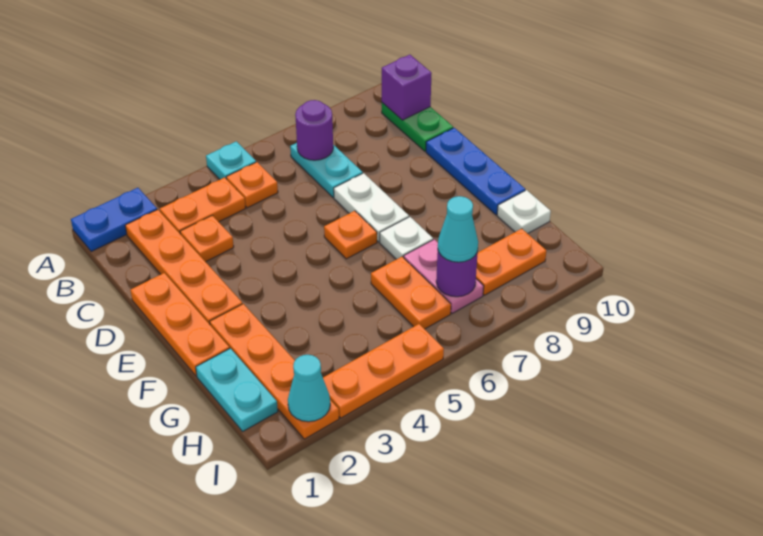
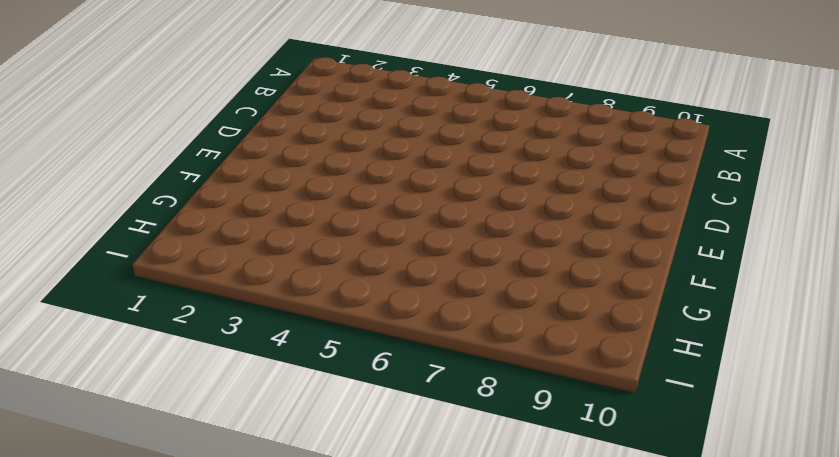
none -> blue plate A1:A2 level 1
none -> cyan plate A5 level 1
none -> orange plate B2:E2 level 1

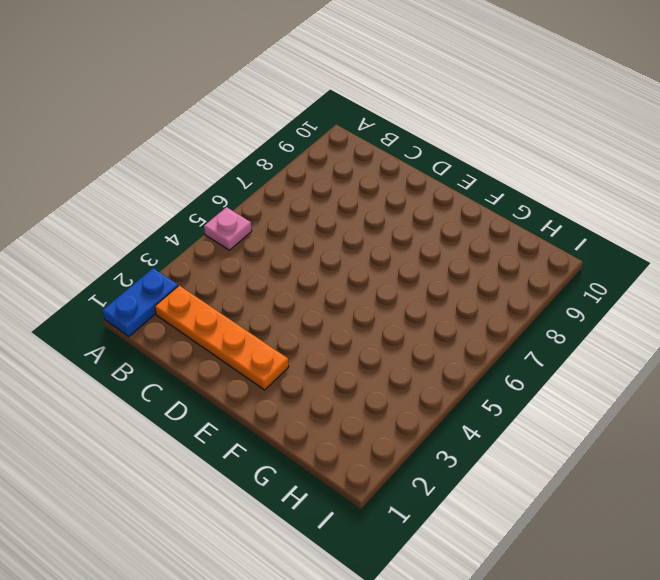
pink plate A5 level 1 -> cyan plate A5 level 1
none -> orange plate B3:B4 level 1
none -> orange plate B5 level 1
none -> cyan plate B7:C7 level 1

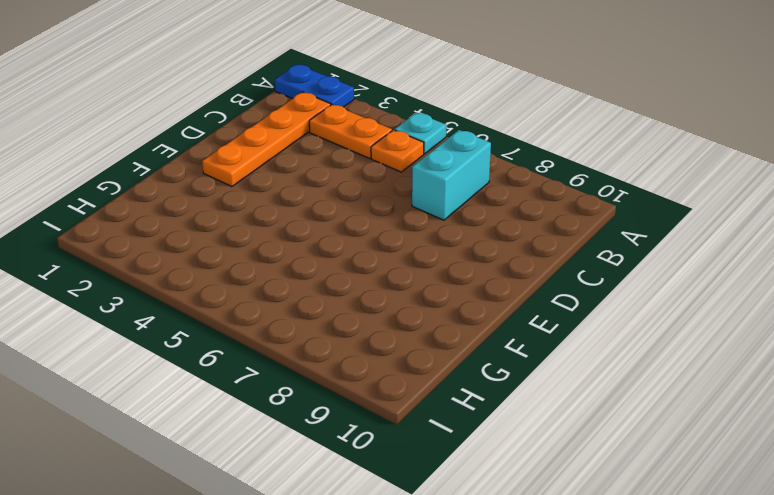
cyan brick B7:C7 level 1 -> cyan plate B7:C7 level 1
none -> green plate B10:C10 level 1
none -> orange plate C3 level 1
none -> orange plate D1:F1 level 1

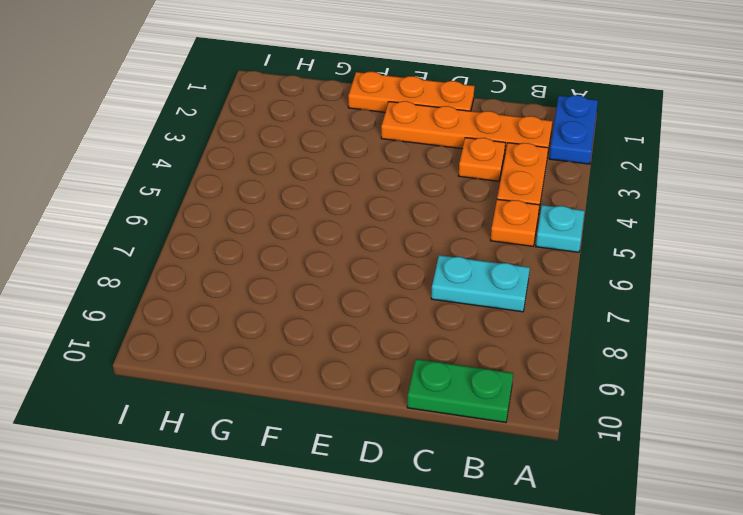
none -> white plate D7:E7 level 1
none -> blue plate D10:F10 level 1
none -> orange plate E6 level 1

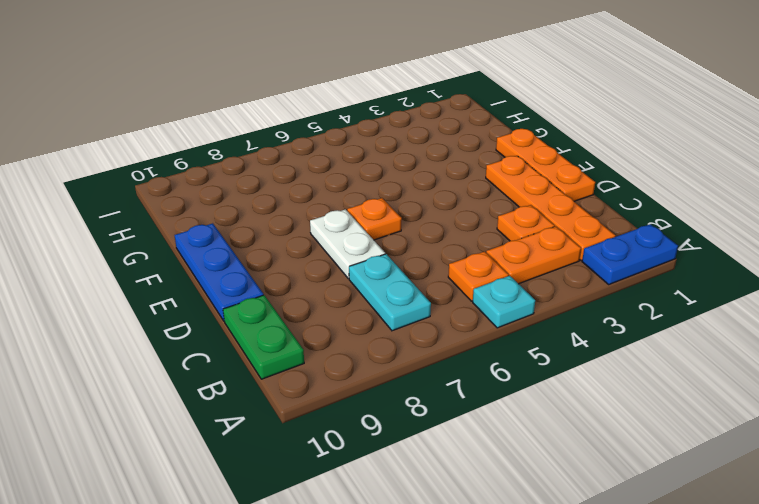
none -> orange plate F2:I2 level 1
none -> white plate F7 level 1
none -> cyan plate G1:H1 level 1

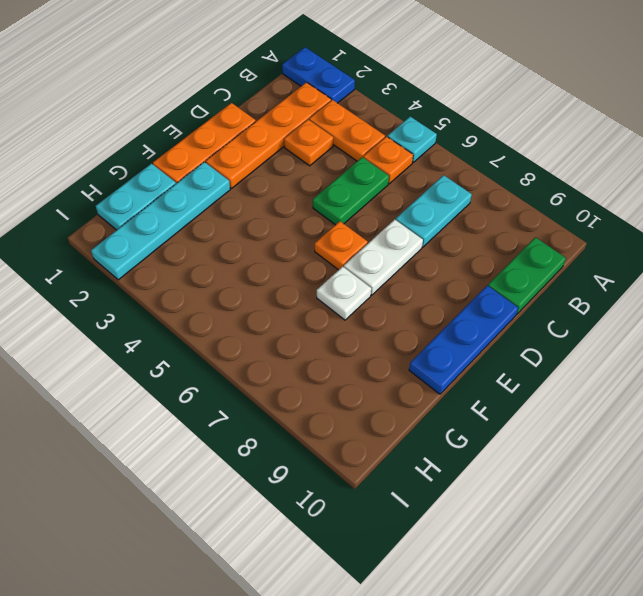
green plate C5:D5 level 1 -> none
cyan plate F2:I2 level 1 -> orange plate F2:I2 level 1
none -> orange plate G6:H6 level 1
none -> pink plate G7:H7 level 1
none -> white plate G10 level 1

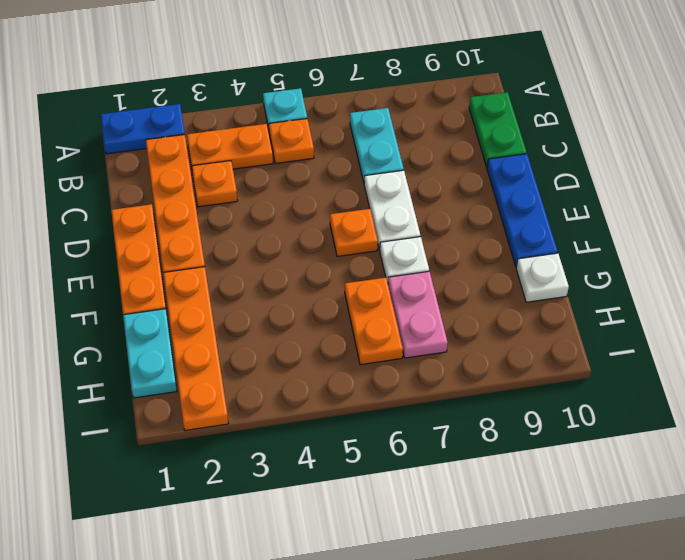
none -> orange plate H8:H9 level 1
none -> orange plate I3:I5 level 1
none -> purple round brick B7 level 2

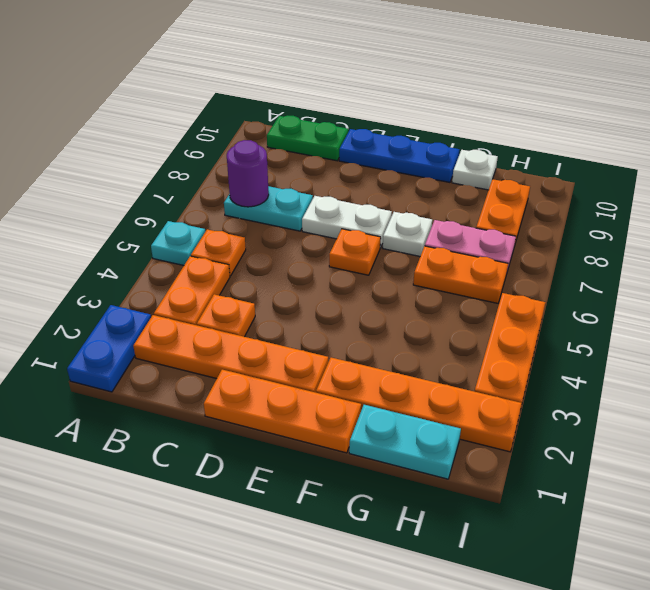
none -> purple brick B10 level 2
none -> purple round brick H7 level 2
none -> cyan cone I2 level 2

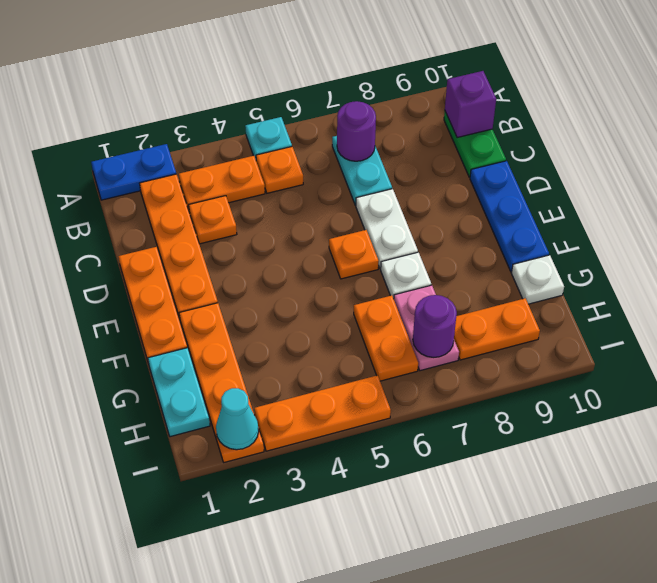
none -> cyan cone H7 level 3

